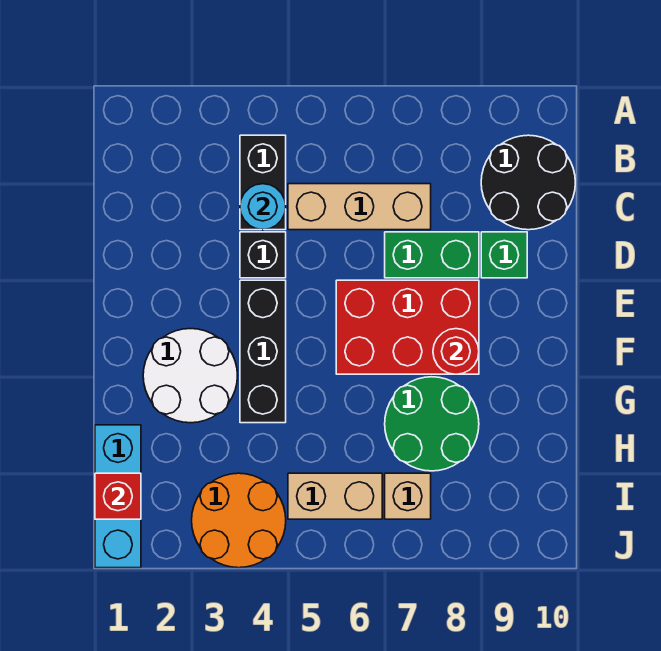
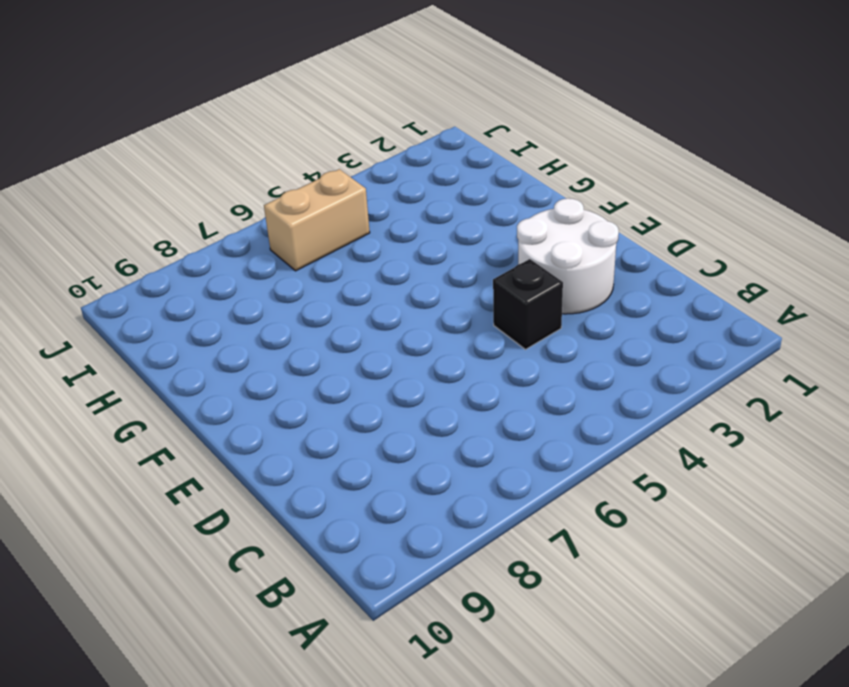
white round brick D2:E3 level 1 -> white round brick F2:G3 level 1
none -> black brick B4:C4 level 1
none -> black round brick B9:C10 level 1
none -> tan brick C5:C7 level 1

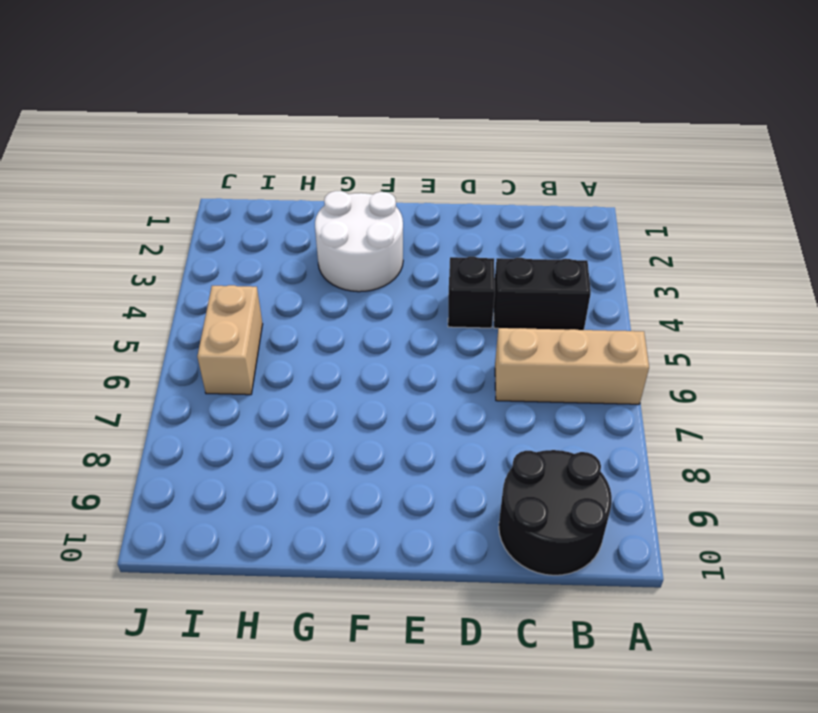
tan brick A6:C6 level 1 -> tan brick C5:C7 level 1
none -> green brick D7:D8 level 1
none -> green brick D9 level 1
none -> black brick E4:G4 level 1

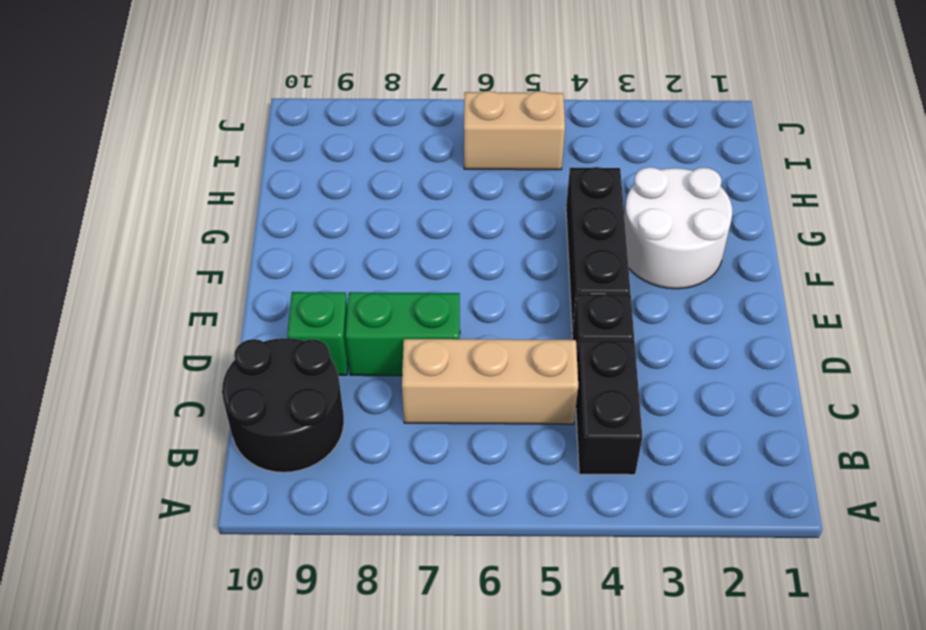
none -> red brick E6:F8 level 1
none -> green round brick G7:H8 level 1
none -> cyan brick H1:J1 level 1

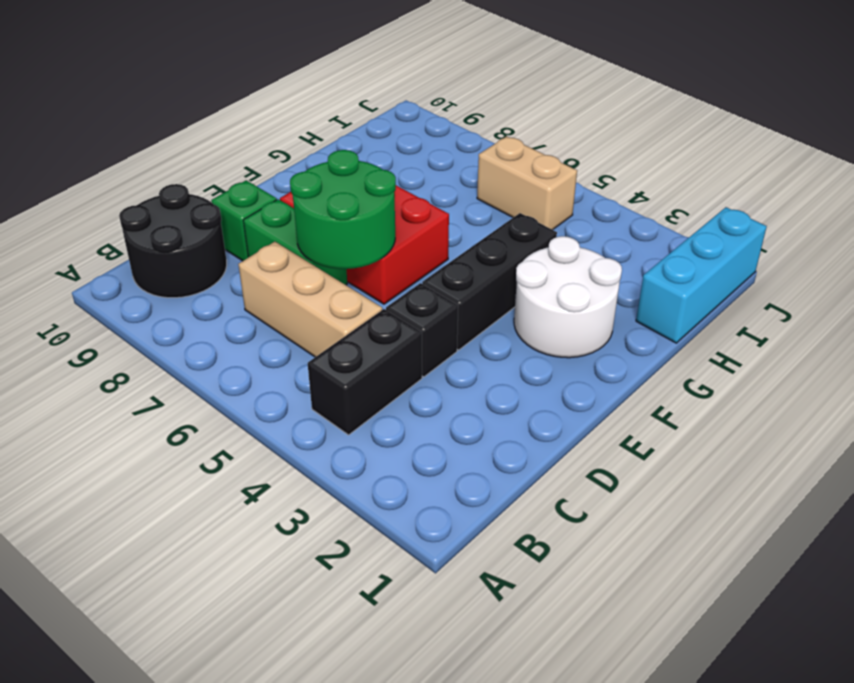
green round brick D6:E7 level 2 -> green round brick G7:H8 level 1
none -> orange round brick I3:J4 level 1
none -> tan brick I7 level 1
none -> cyan round brick C4 level 2

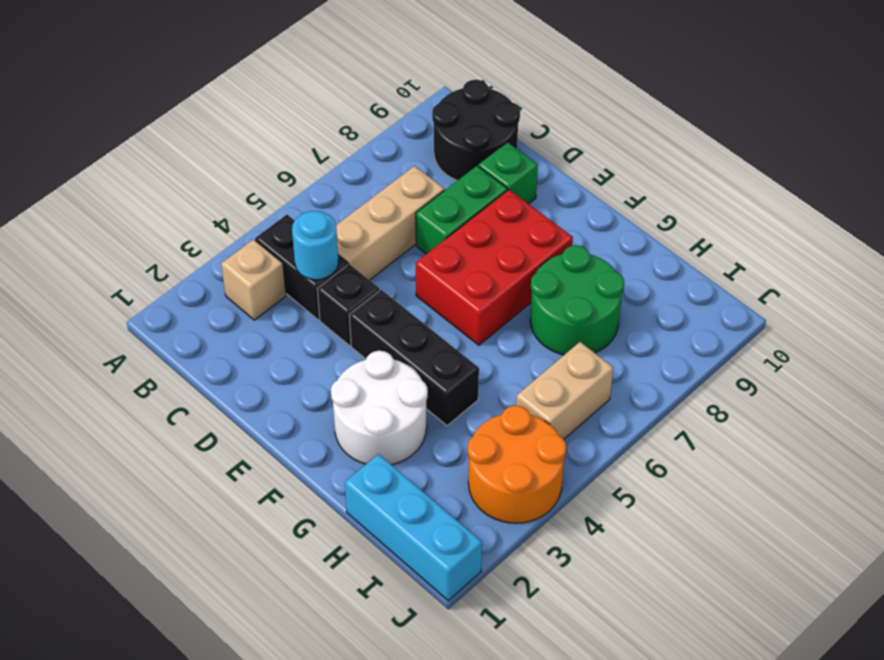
tan brick B3 level 1 -> tan brick I7 level 1
none -> red round brick F8 level 2
none -> red brick I1 level 2

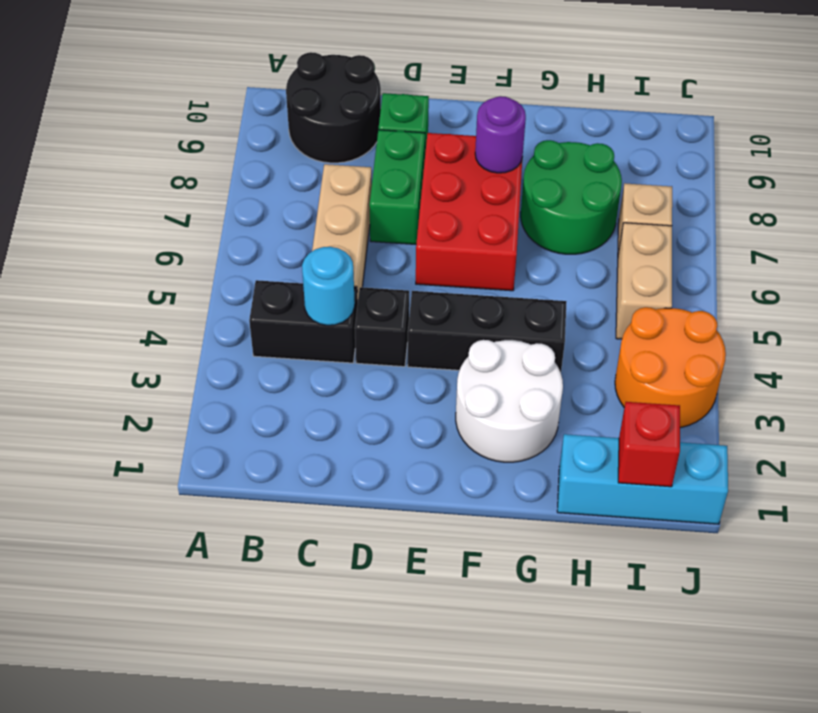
purple round brick F8 level 2 -> red round brick F8 level 2

